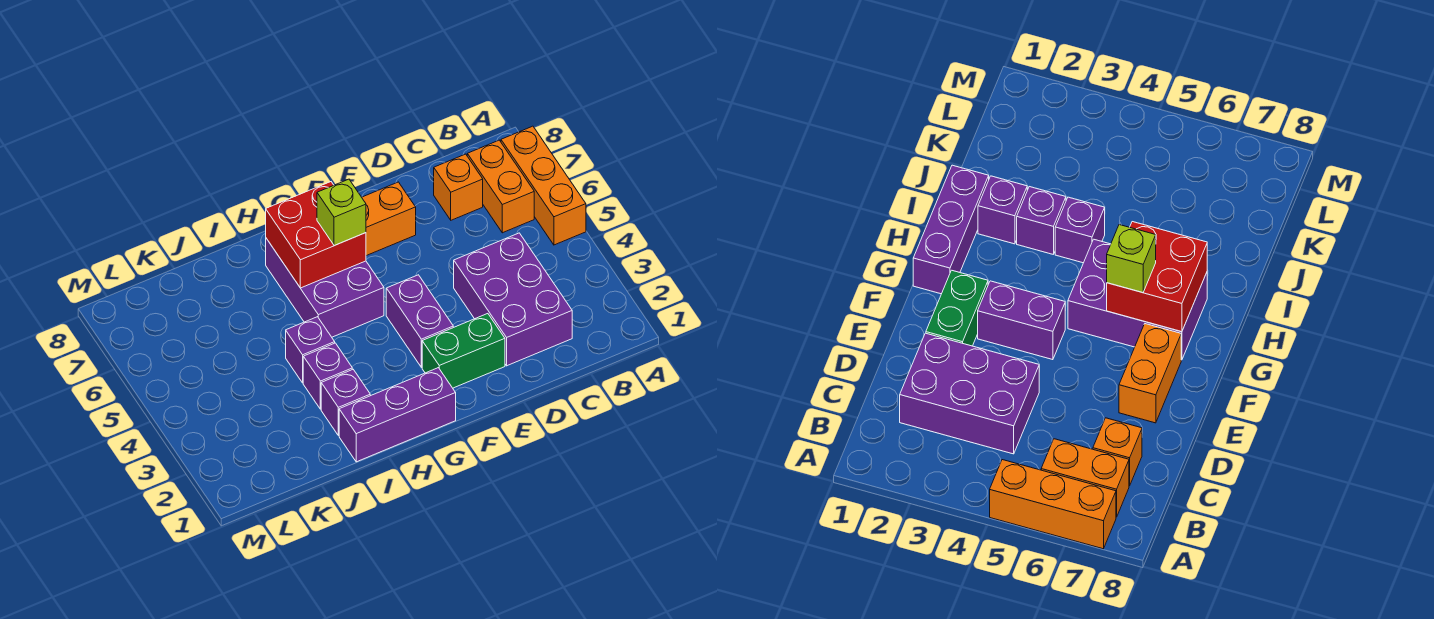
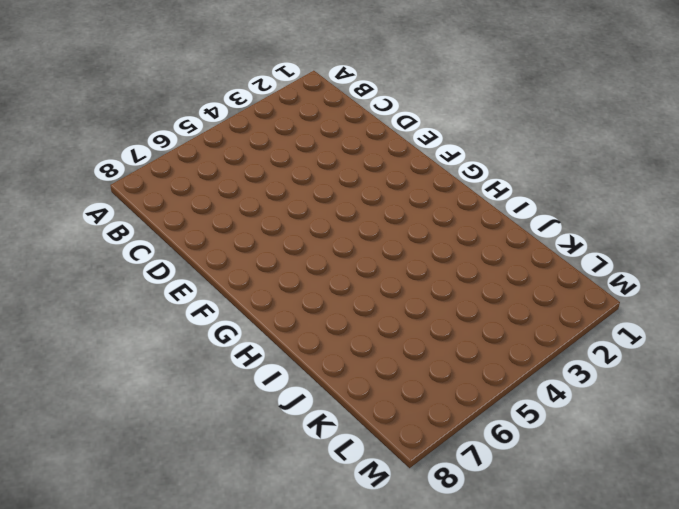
none -> orange brick A5:A7 level 1
none -> orange brick B6:B7 level 1
none -> purple brick C2:D4 level 1

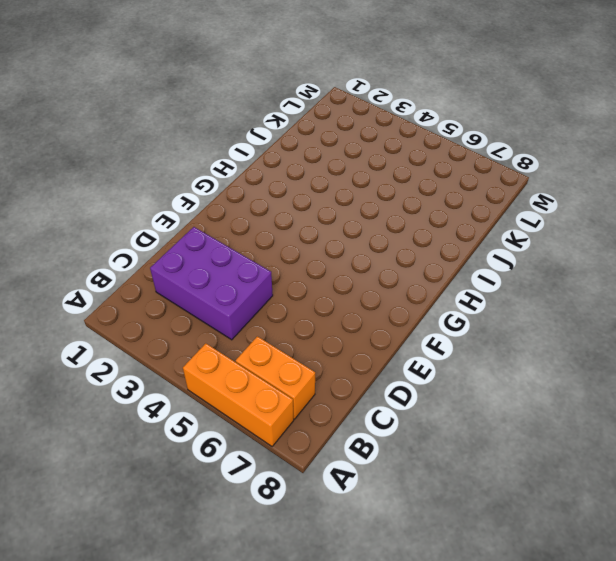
none -> orange brick C7 level 1
none -> green brick E2:F2 level 1
none -> orange brick E7:F7 level 1

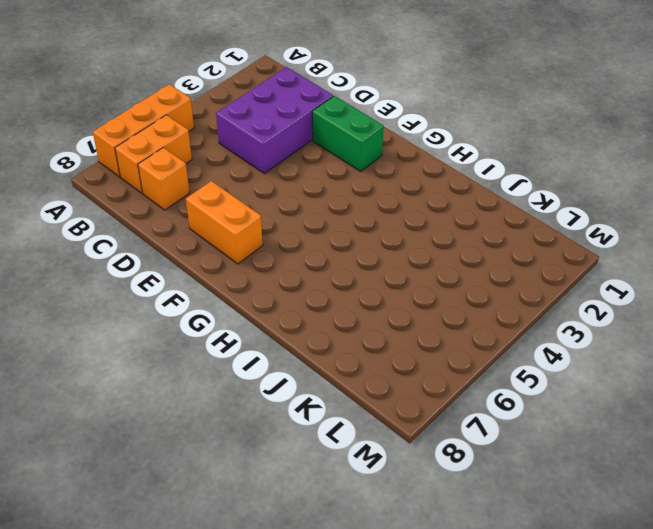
none -> purple brick F3:F4 level 1
none -> purple brick G1:I1 level 1
none -> purple brick G5:H7 level 1

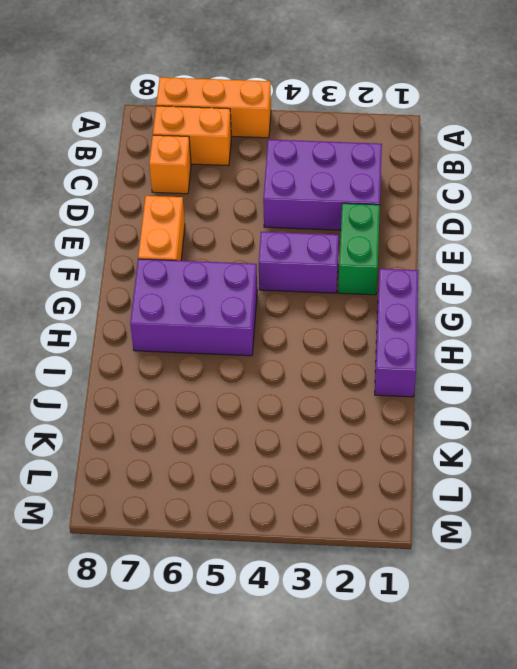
none -> purple brick I2 level 1
none -> purple brick I3 level 1
none -> purple brick I4 level 1

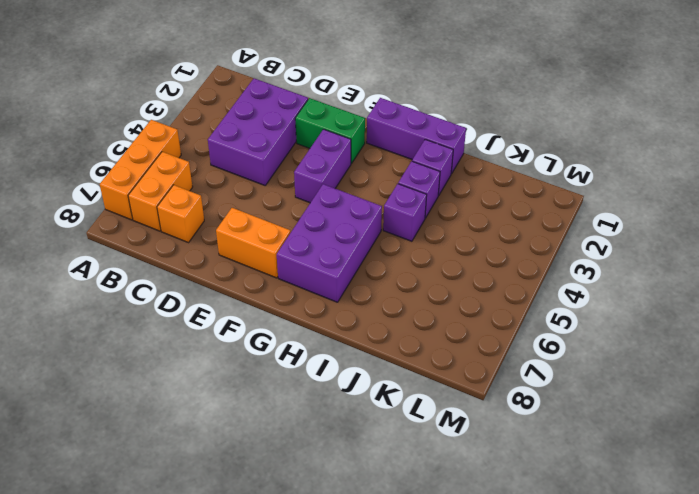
none -> red brick G6:H7 level 2
none -> lime brick G6 level 3

